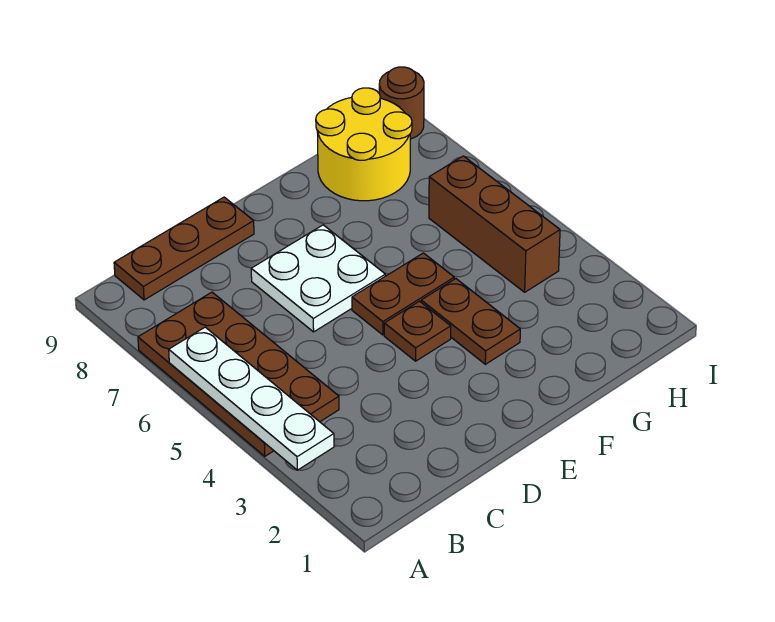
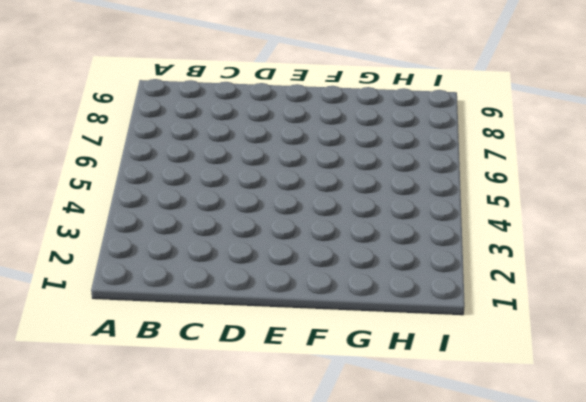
none -> brown plate A4:B7 level 1
none -> brown plate B9:D9 level 1

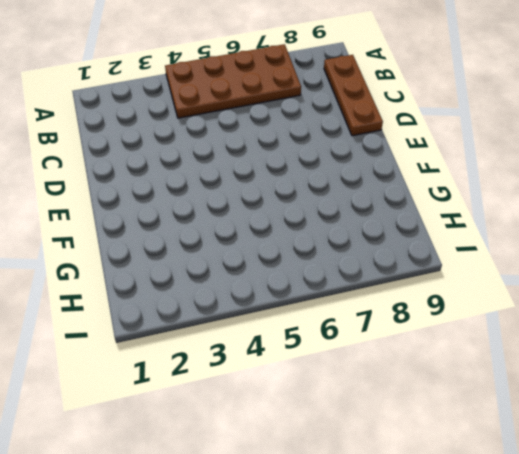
none -> white plate D6:E7 level 1
none -> brown plate E4 level 1

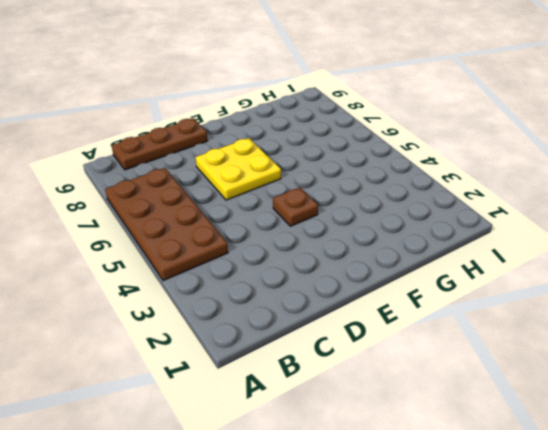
yellow plate D6:E7 level 1 -> white plate D6:E7 level 1
none -> brown plate E5:F5 level 1
none -> brown plate F3:F4 level 1

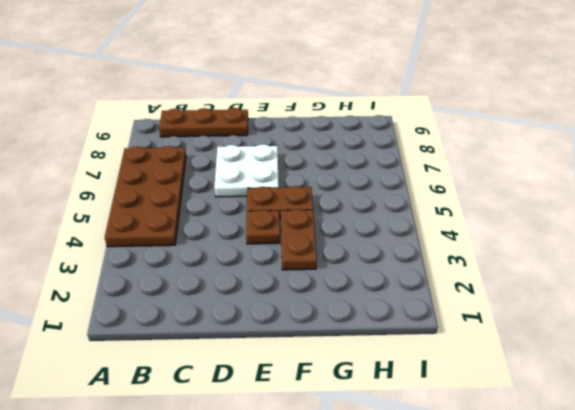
none -> yellow round brick G8:H9 level 1
none -> brown brick H4:H6 level 1

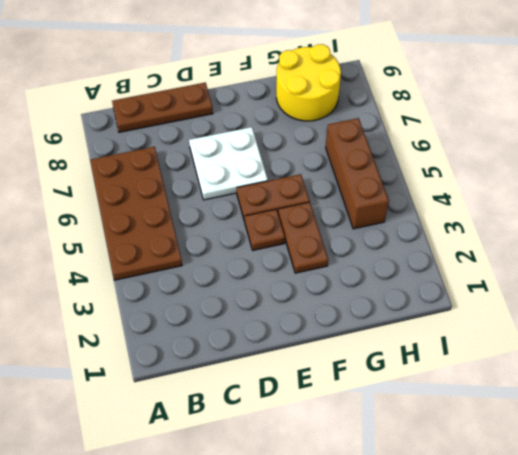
none -> brown round brick I9 level 1
none -> white plate A3:A6 level 2

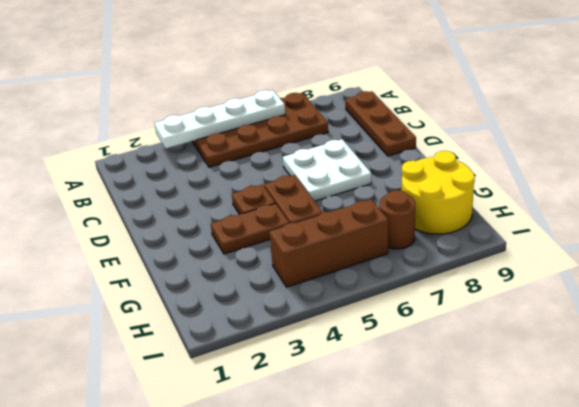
brown round brick H7 level 1 -> brown round brick I9 level 1

